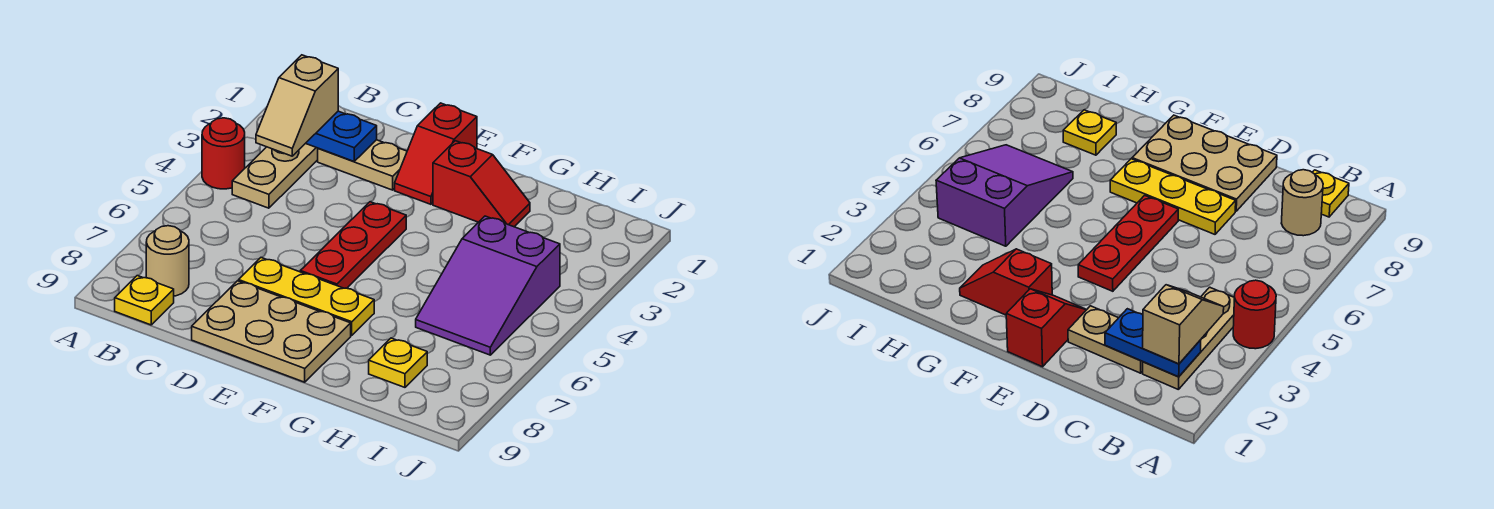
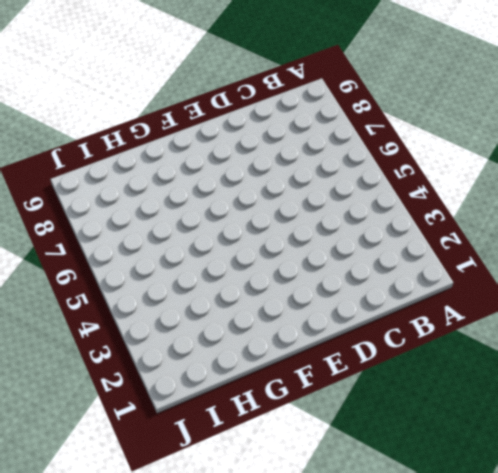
none -> red round brick A4 level 1
none -> tan plate B2:B4 level 1
none -> tan round brick B8 level 1

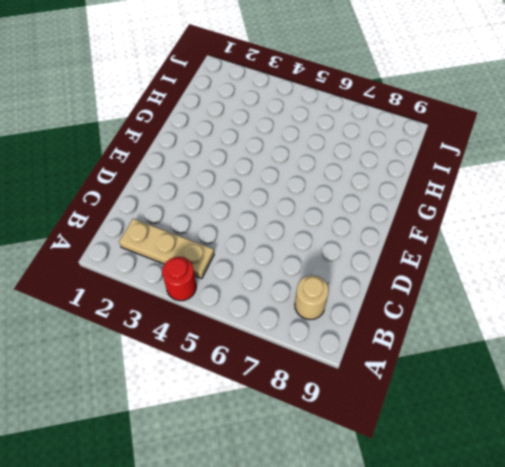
none -> yellow plate B9 level 1
none -> tan plate C2:D2 level 1
none -> yellow plate D7:F7 level 1

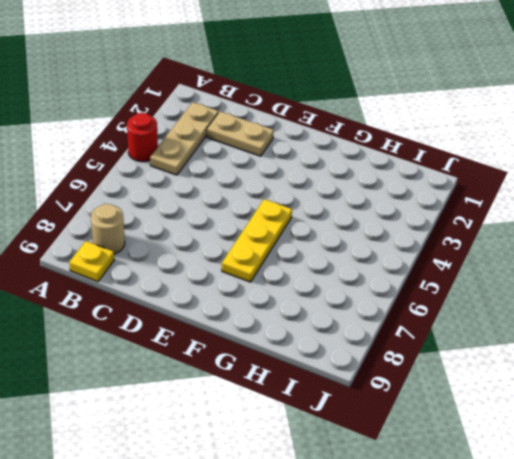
yellow plate F5:F7 level 1 -> yellow plate D7:F7 level 1
none -> tan plate D8:F9 level 1
none -> red slope E1:E2 level 1 top 1
none -> red plate E4:E6 level 1

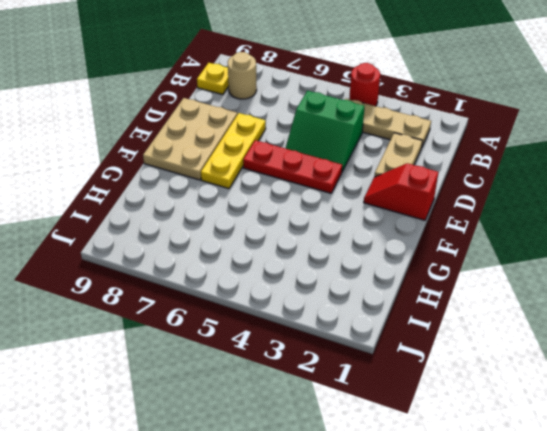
green slope C4:D5 level 1 top C -> none
none -> red slope F2:G2 level 1 top F
none -> purple slope H4:I6 level 1 top 4
none -> yellow plate H8 level 1

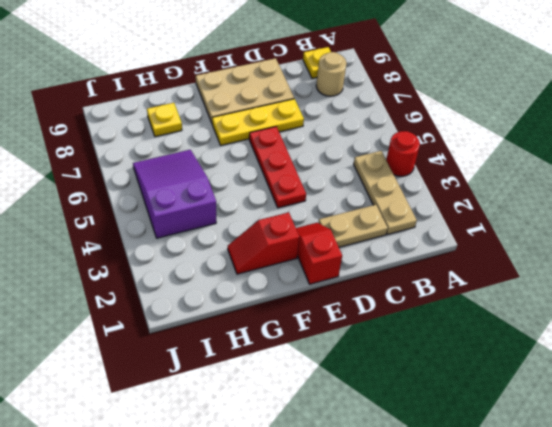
none -> blue plate B2:C2 level 2
none -> tan slope B2:B3 level 3 top 2

